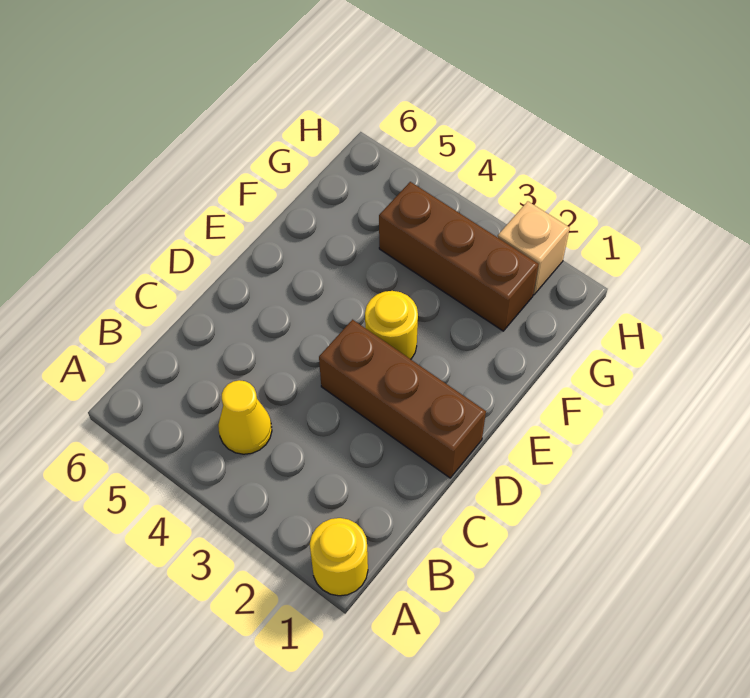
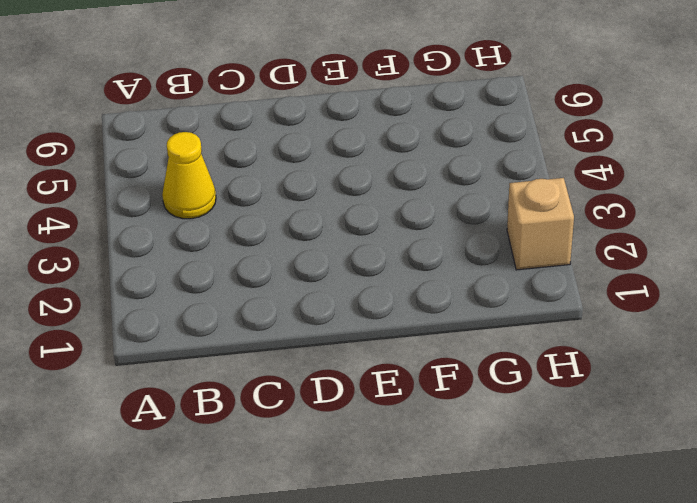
none -> yellow round brick A1 level 1
none -> brown brick D1:D3 level 1

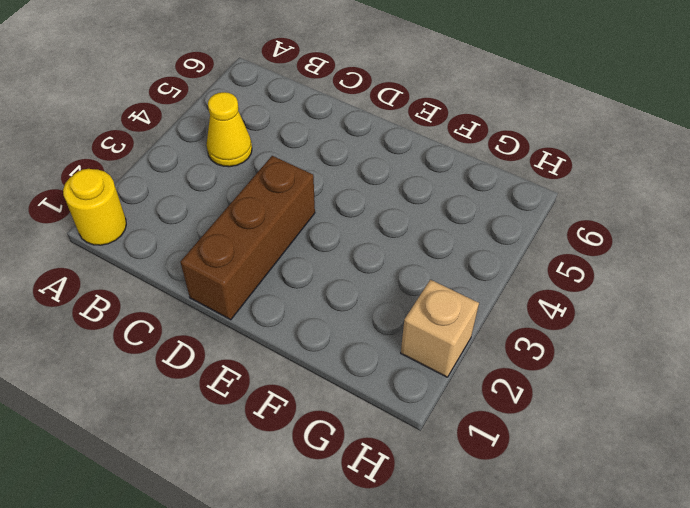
none -> yellow round brick E3 level 1
none -> brown brick G2:G4 level 1

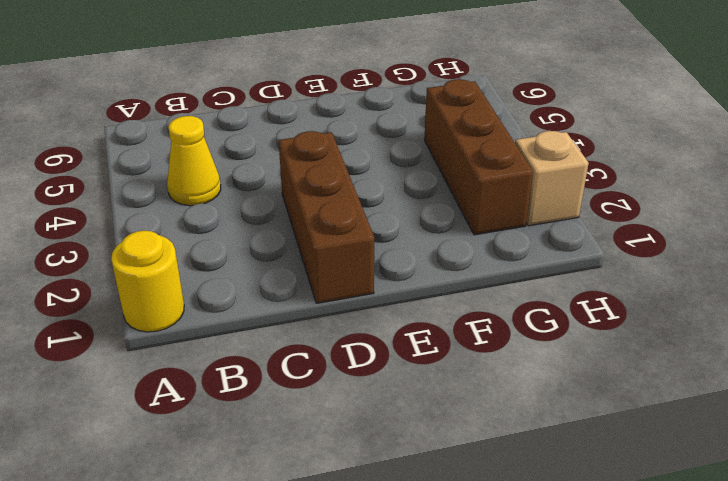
none -> yellow round brick E3 level 1

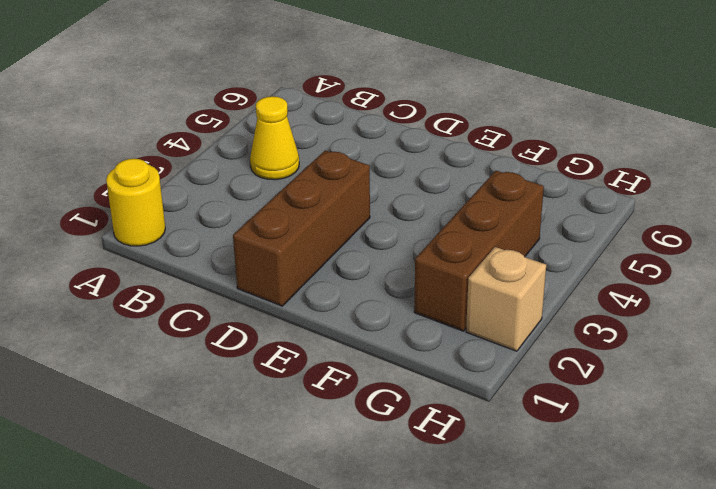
none -> yellow round brick E3 level 1

